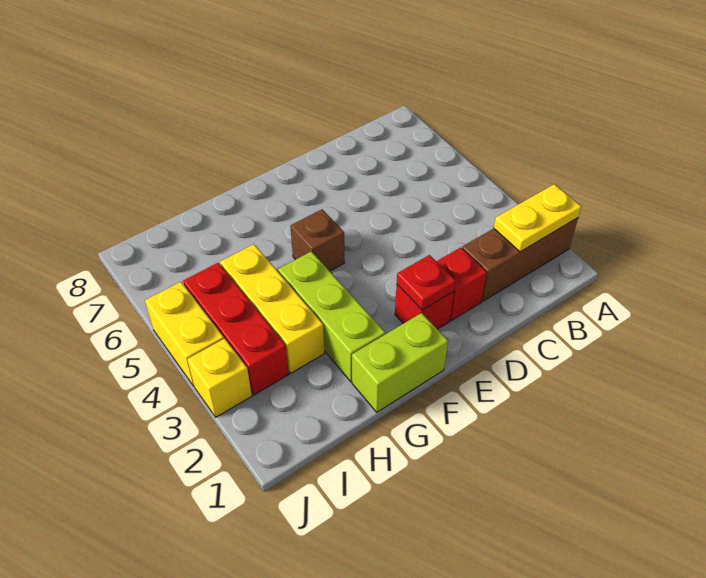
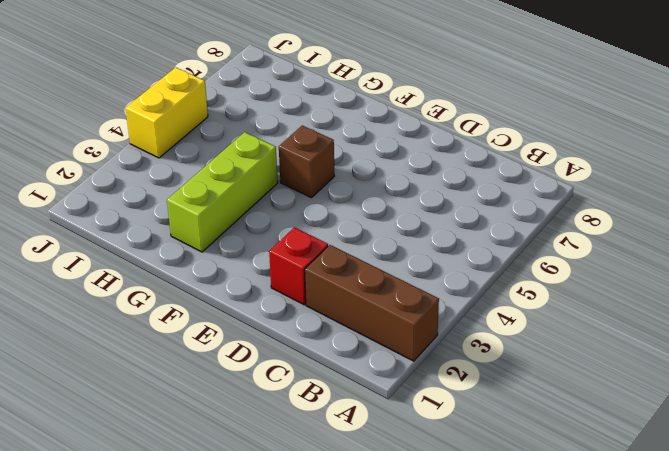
none -> red brick E2 level 1
none -> lime brick F1:G1 level 1
none -> yellow brick H3:H5 level 1

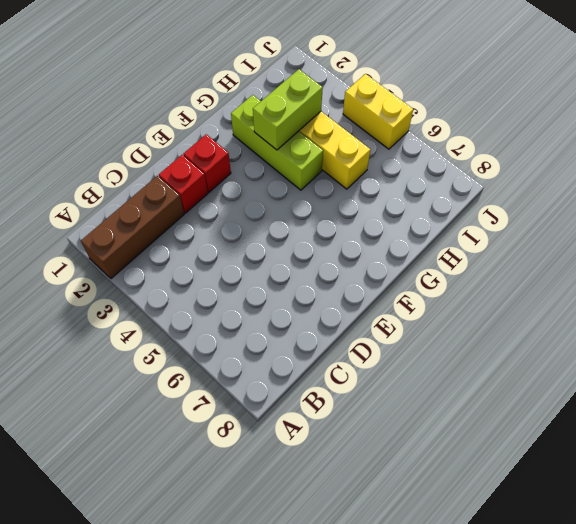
lime brick G3:H3 level 2 -> lime brick F1:G1 level 1
none -> brown brick F5 level 1
none -> red brick I3:I5 level 1
none -> yellow brick J3 level 1

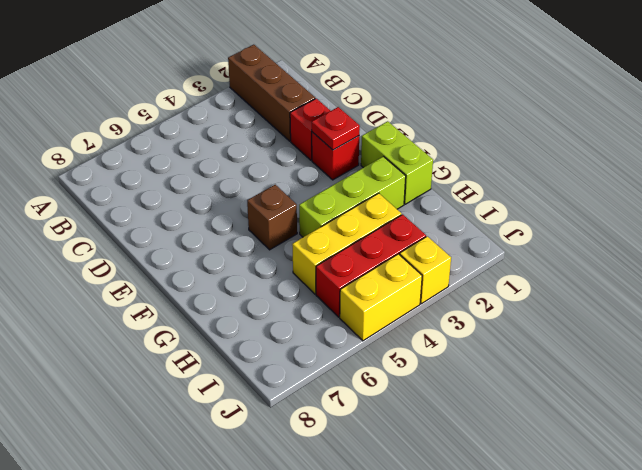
none -> yellow plate A2:B2 level 2

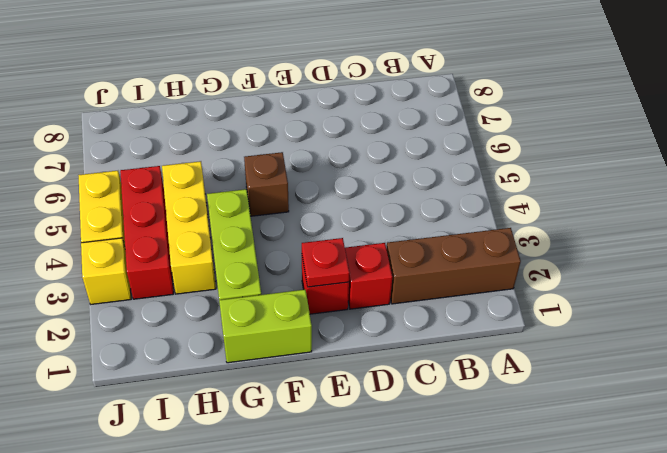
none -> yellow plate A2:B2 level 2

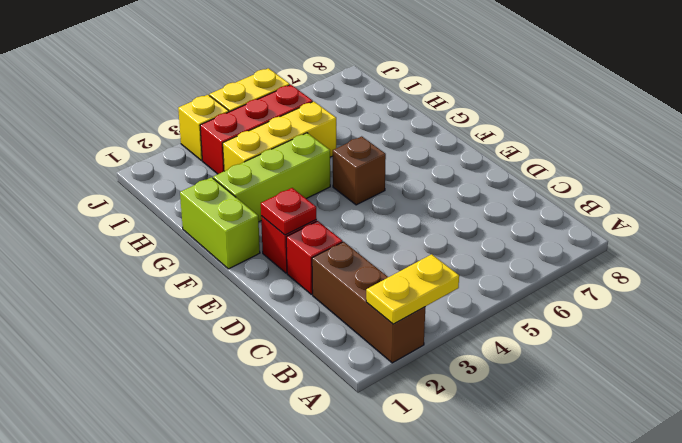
yellow plate A2:A3 level 2 -> yellow plate A2:B2 level 2

